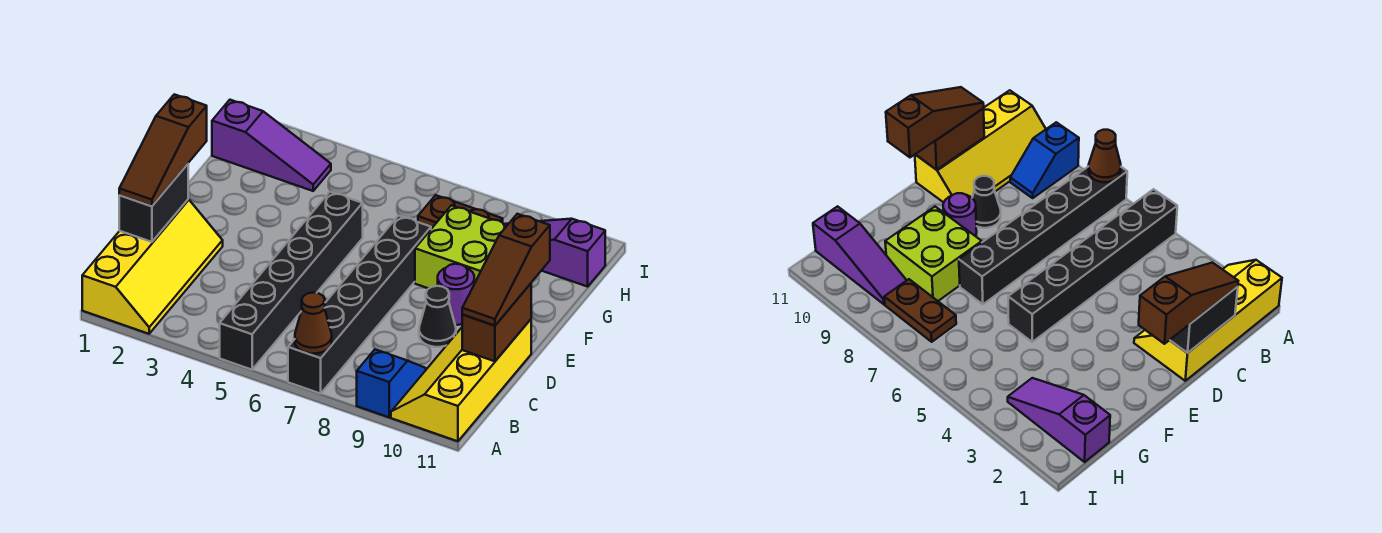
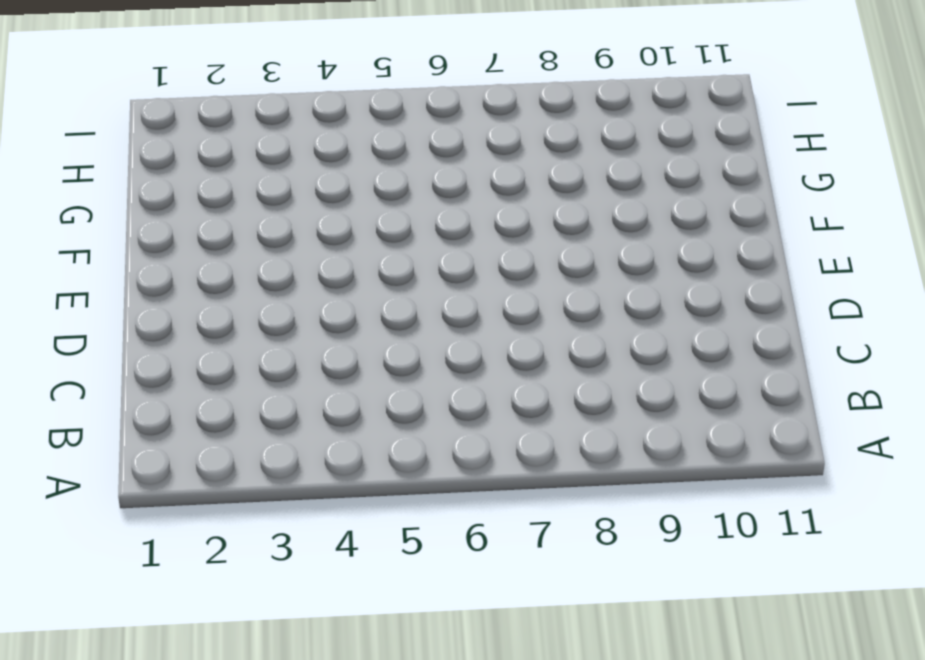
none -> yellow slope A1:D2 level 1 top 1
none -> black brick A5:F5 level 1
none -> black brick A7:F7 level 1

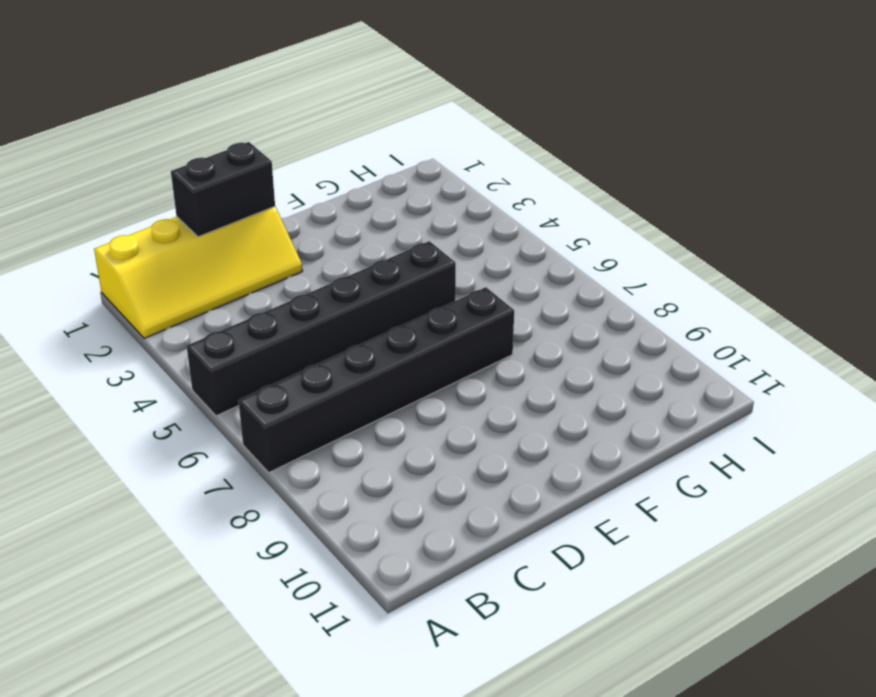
none -> blue slope A9:B9 level 1 top A
none -> yellow slope A10:D11 level 1 top 11
none -> black cone D9 level 1

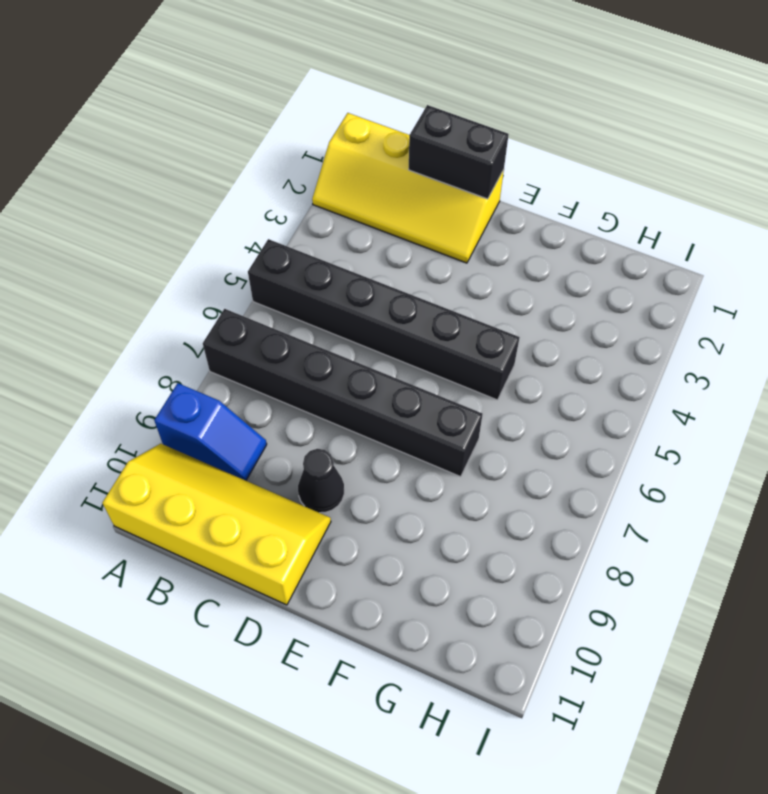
none -> purple round brick E9 level 1
none -> lime brick F8:G9 level 1
none -> purple slope H1:H3 level 1 top 1

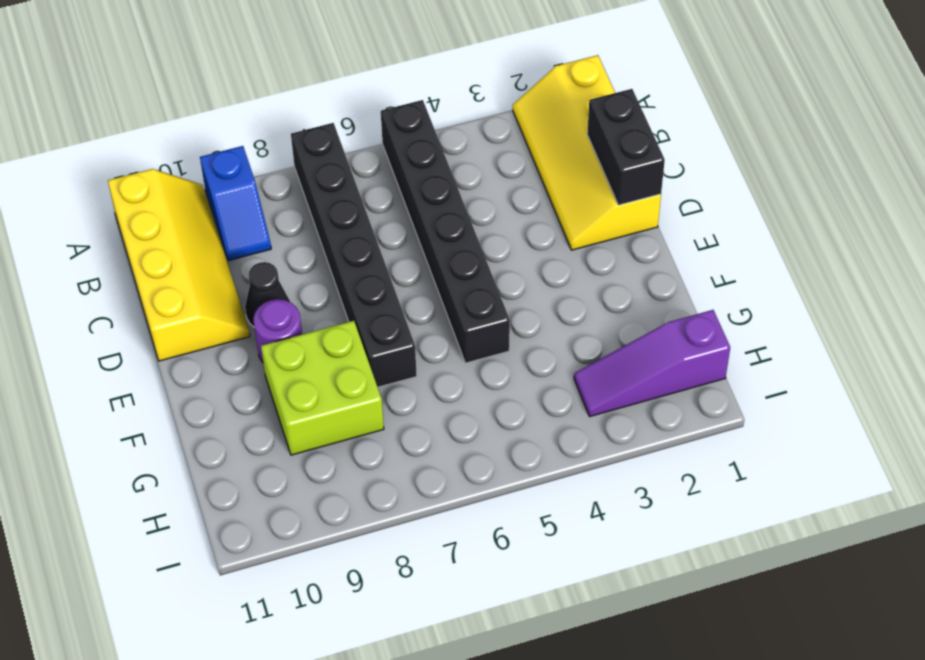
none -> brown plate H7:H8 level 1
none -> purple slope H9:H11 level 1 top 11
none -> brown cone A7 level 2

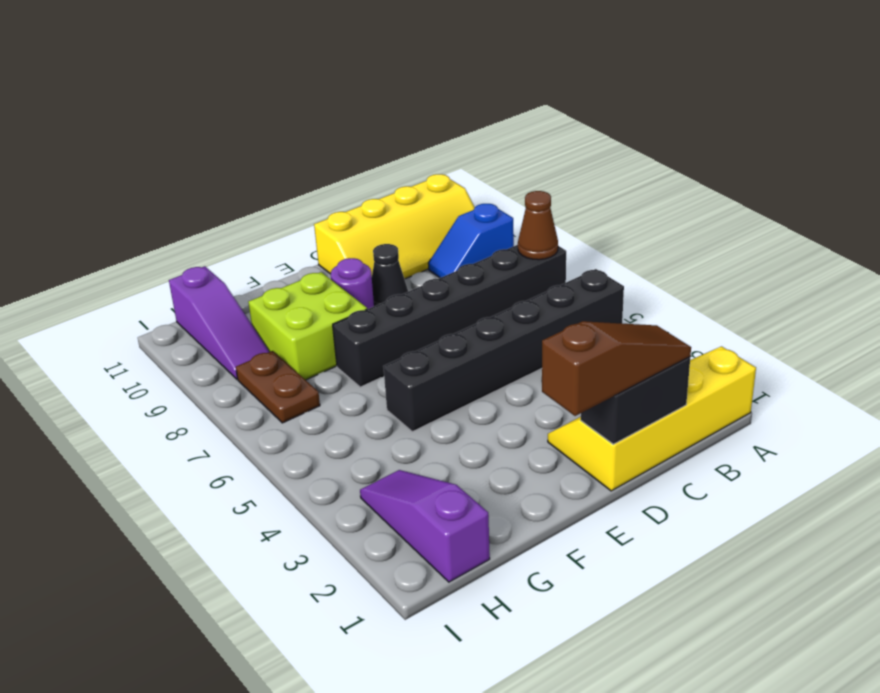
none -> brown brick C11:D11 level 2
none -> brown slope C11:E11 level 3 top E

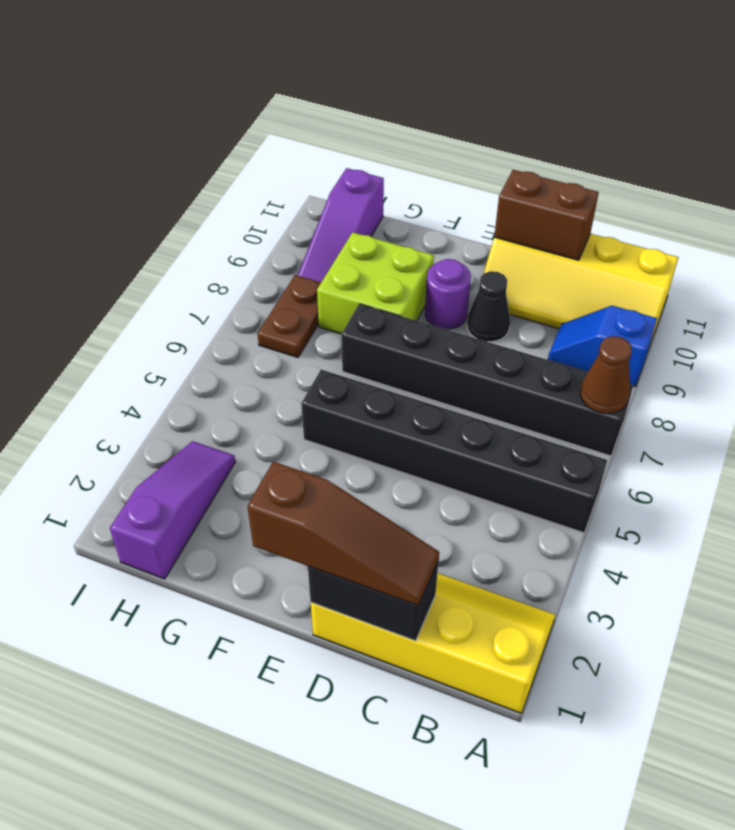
none -> brown slope C11:E11 level 3 top E

